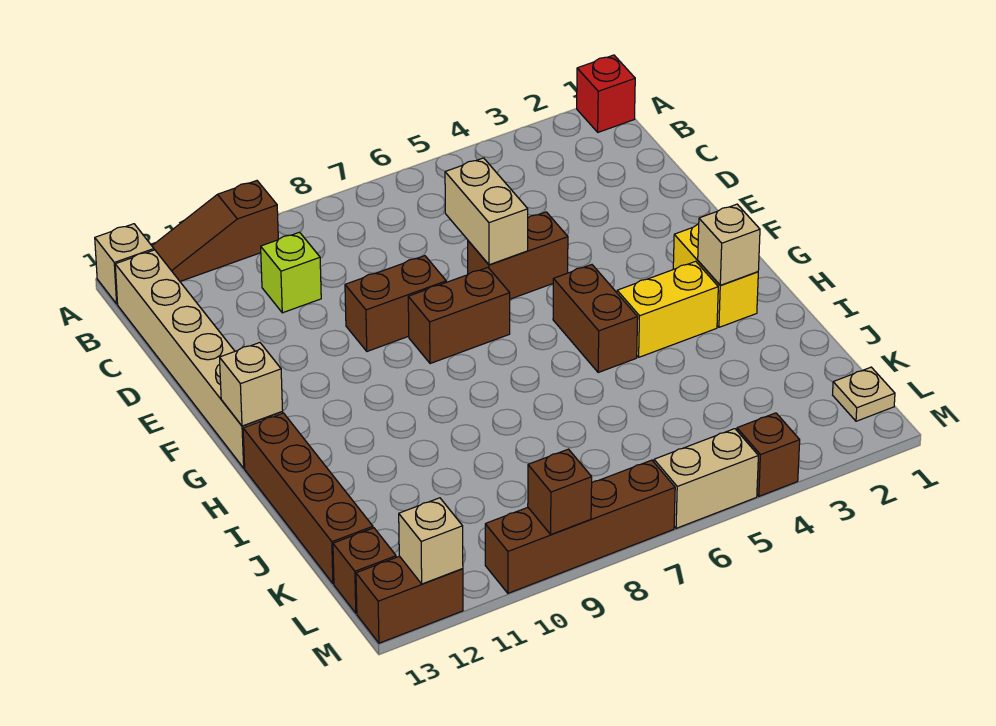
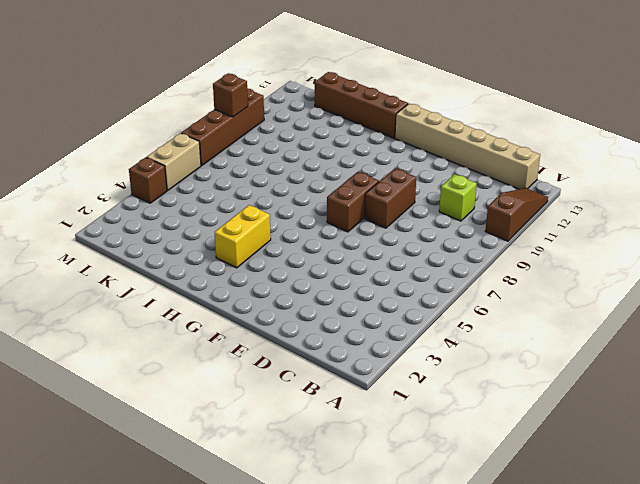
none -> red brick A1 level 1
none -> tan brick A13 level 1
none -> brown brick E5:E6 level 1

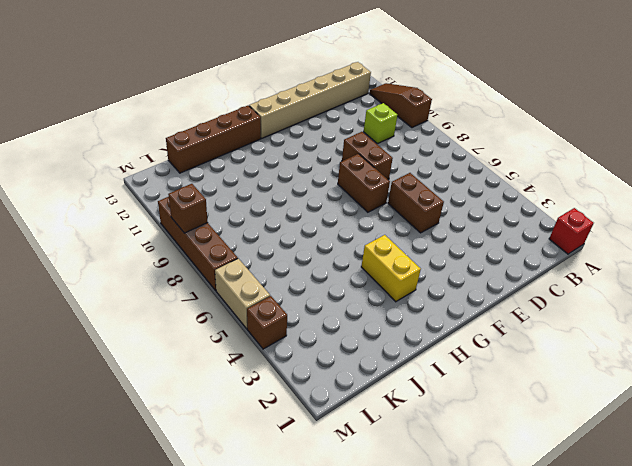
none -> tan brick A13 level 1
none -> yellow brick G2:H2 level 1
none -> brown brick G5:H5 level 1

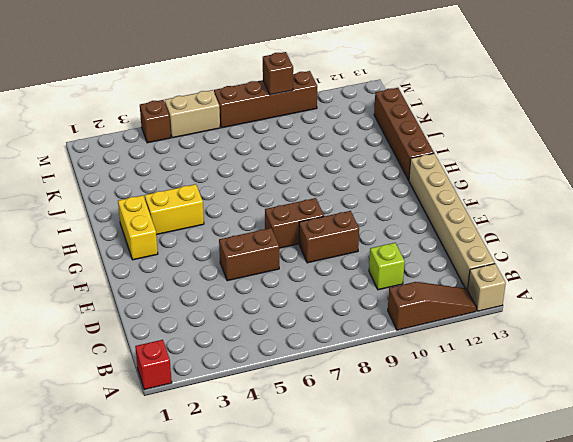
none -> brown brick G5:H5 level 1
none -> tan plate L1 level 1
none -> brown brick L13 level 1

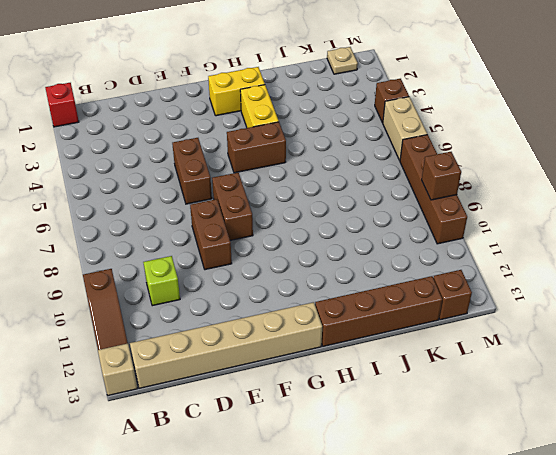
none -> brown brick M12:M13 level 1
none -> tan brick D6:E6 level 2
none -> tan brick G13 level 2

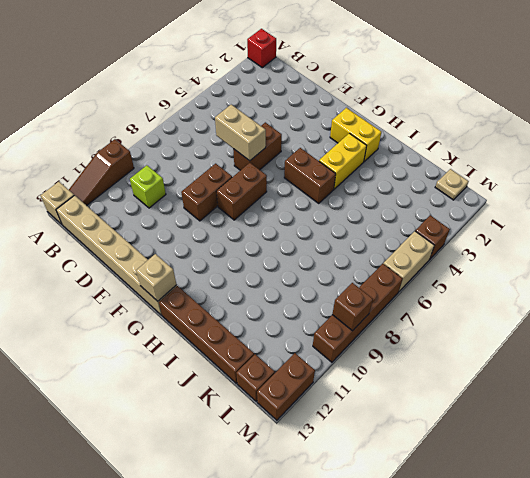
none -> tan brick H2 level 2
none -> tan brick M12 level 2

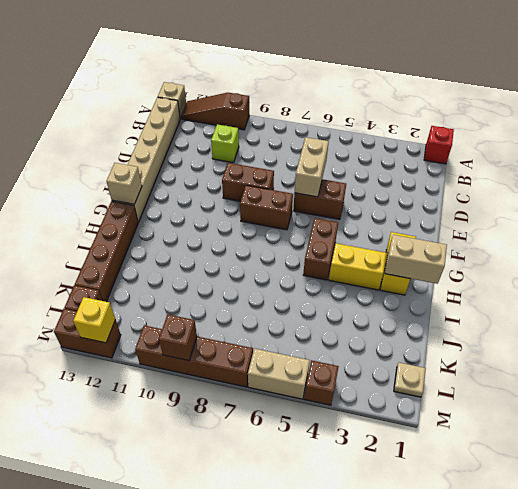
tan brick H1:H2 level 2 -> tan brick H2 level 2
yellow brick M12 level 2 -> tan brick M12 level 2

